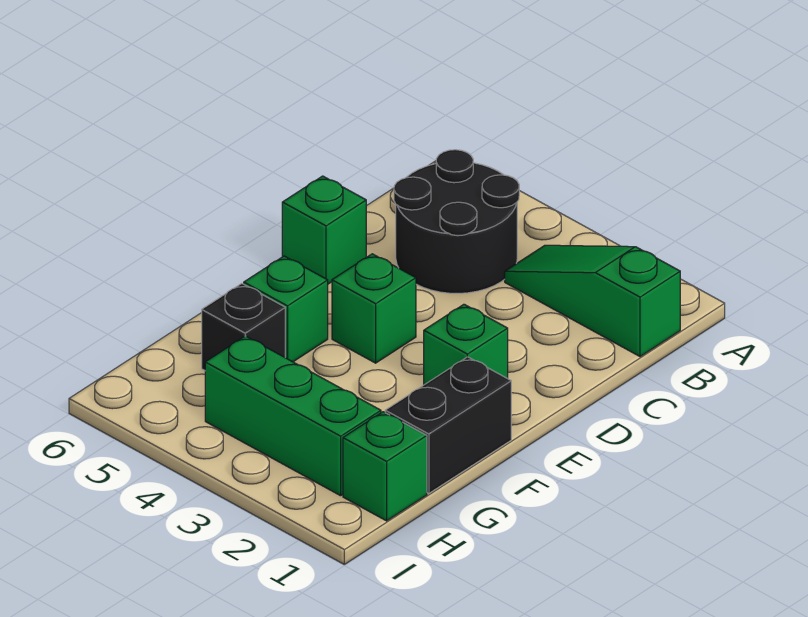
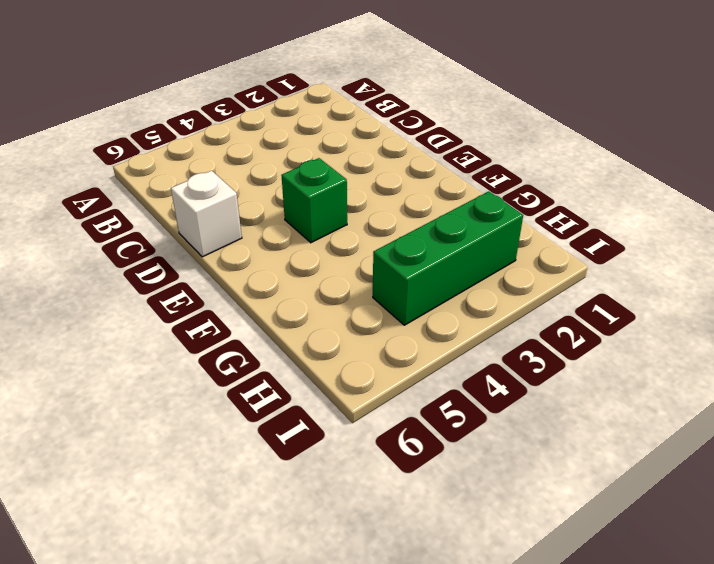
white brick D6 level 1 -> green brick D6 level 1
none -> green slope B1:B3 level 1 top 1
none -> black round brick B4:C5 level 1

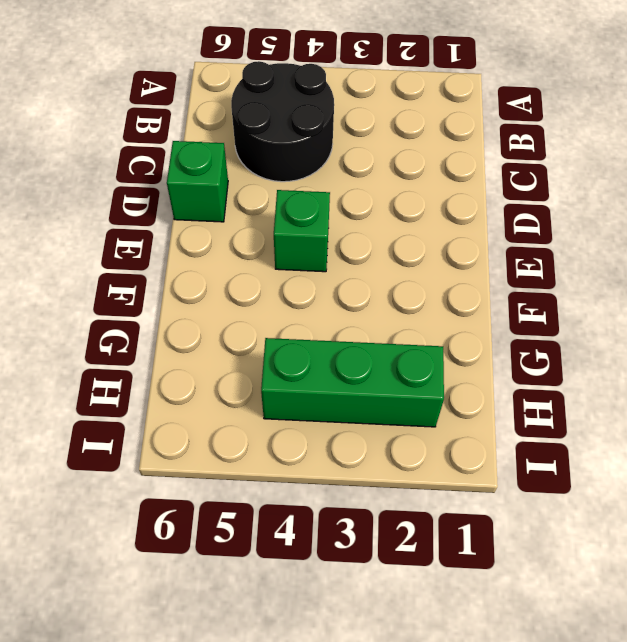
none -> green slope B1:B3 level 1 top 1
none -> green brick E2 level 1

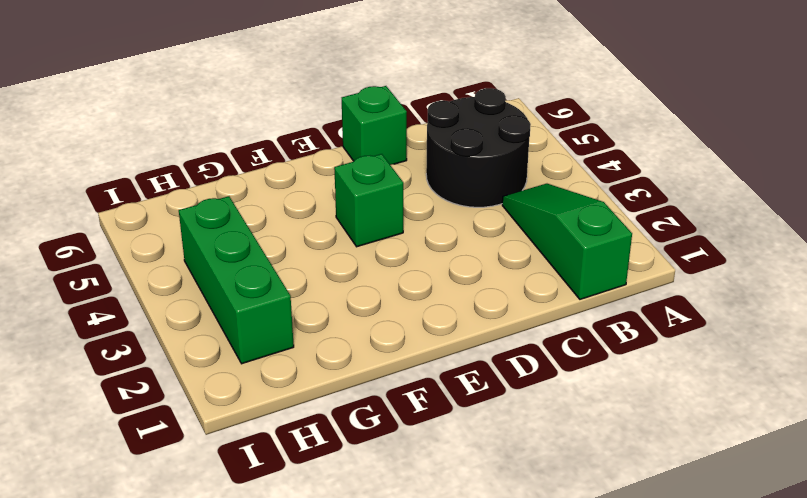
none -> green brick E2 level 1
none -> black brick F1:G1 level 1

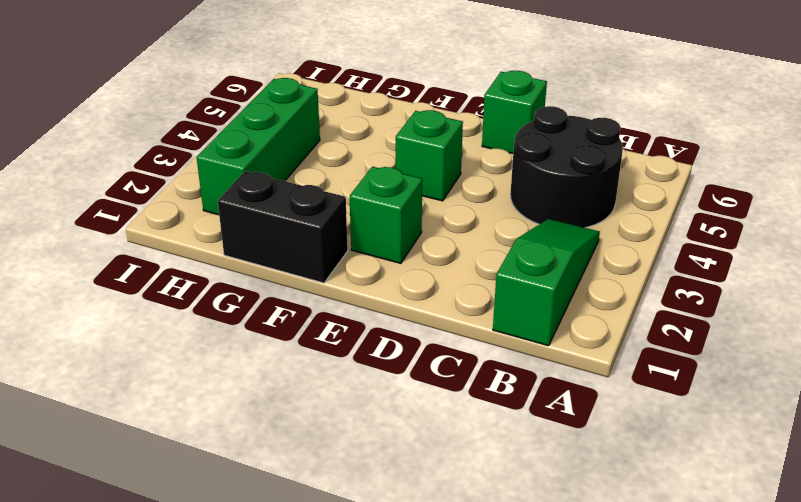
none -> green brick F5 level 1
none -> black brick G5 level 1

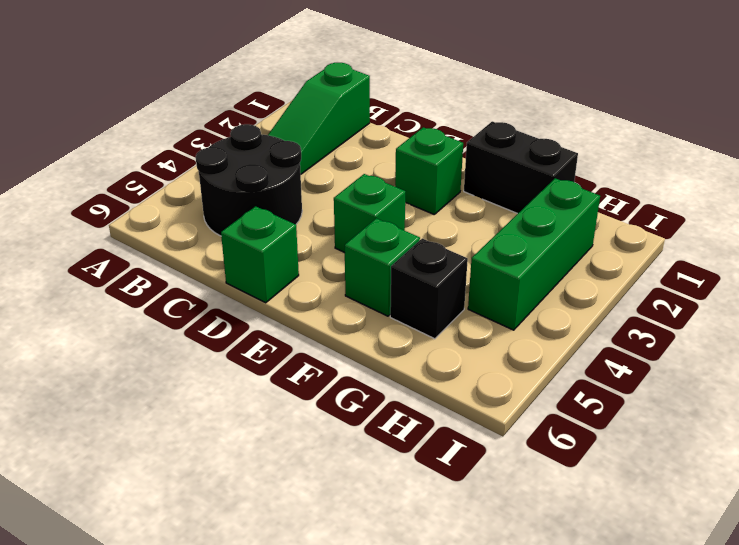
none -> green brick H1 level 1

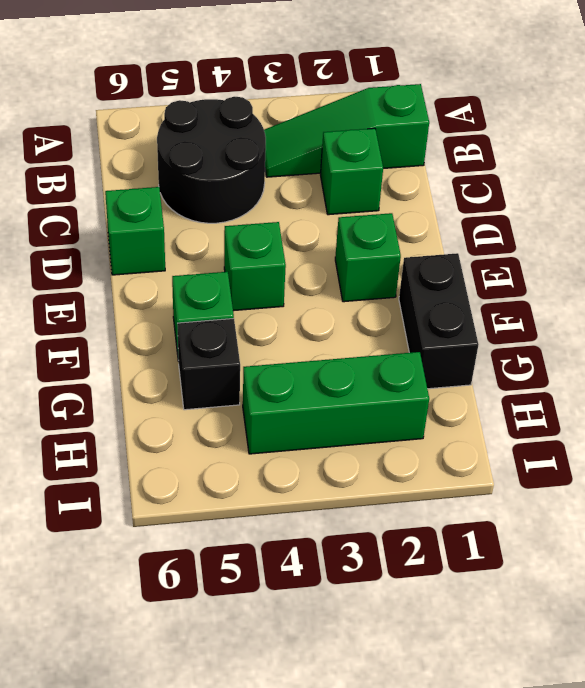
green brick C2 level 1 -> green brick H1 level 1

